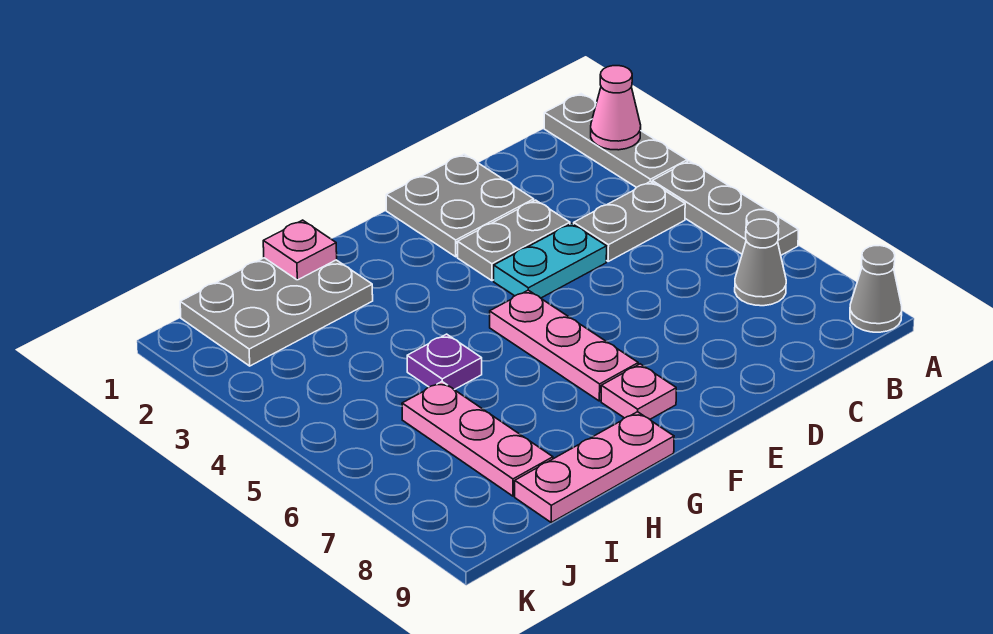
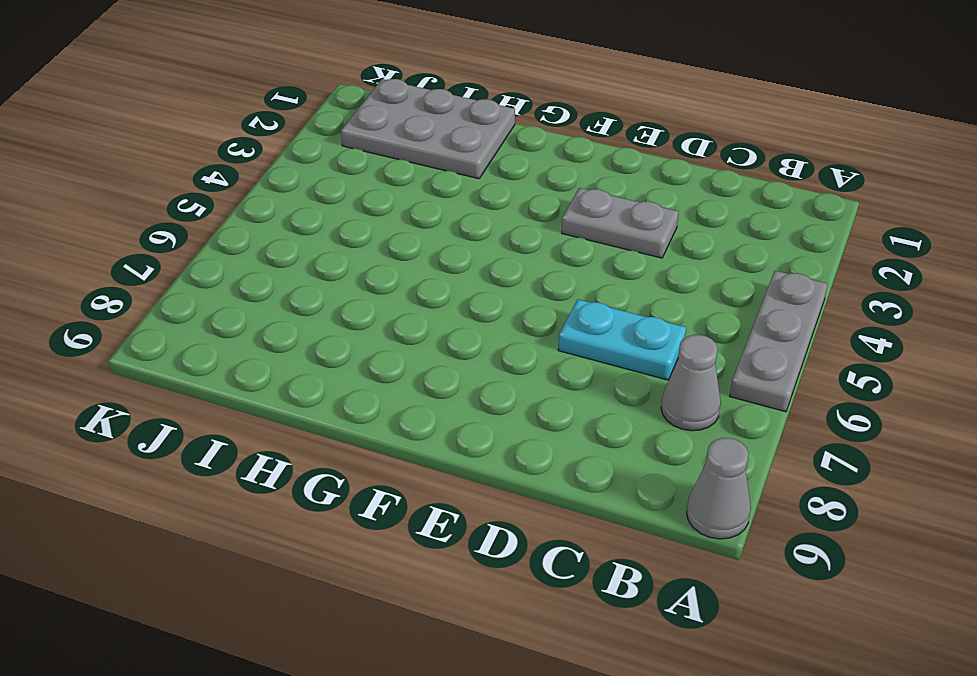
cyan plate C6:D6 level 1 -> cyan plate D4:E4 level 1
none -> grey plate A1:A3 level 1
none -> grey plate B4:C4 level 1
none -> grey plate D1:E2 level 1

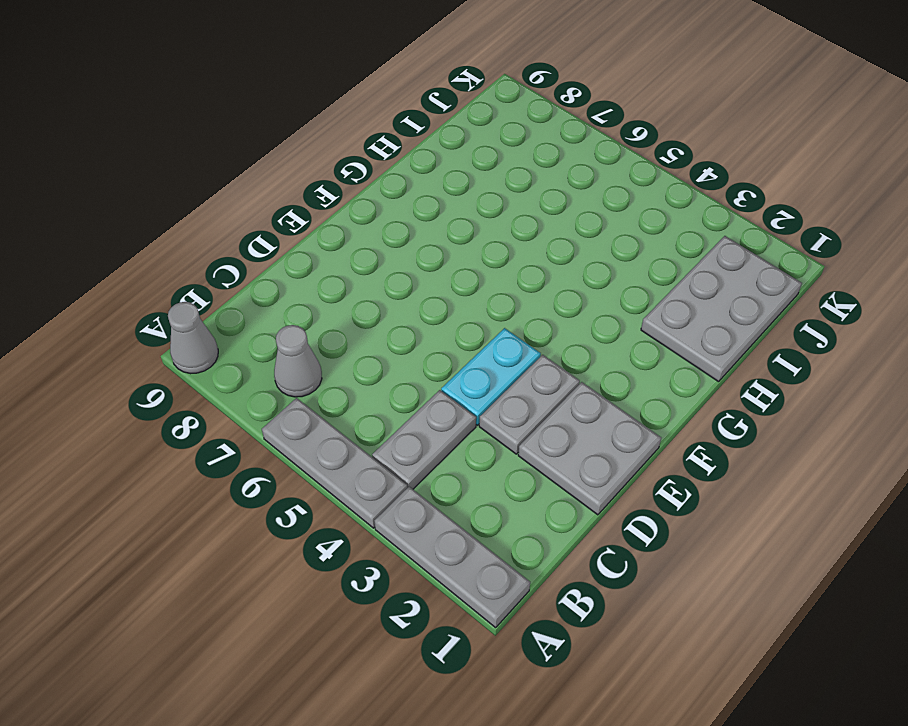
none -> pink plate F5:F7 level 1
none -> pink plate F8 level 1
none -> pink plate G9:I9 level 1

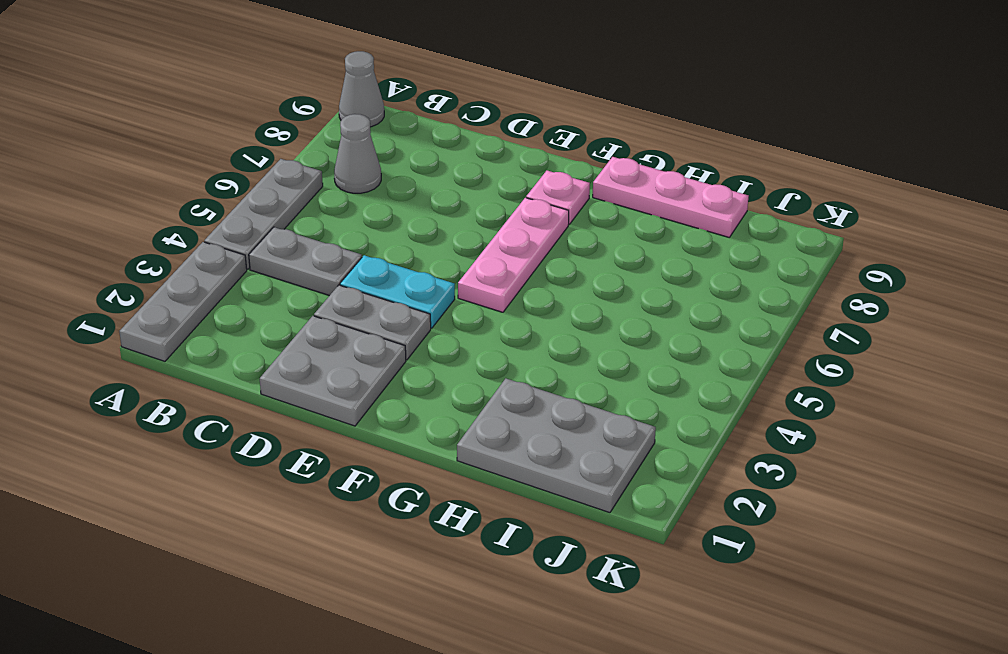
none -> purple plate H5 level 1
none -> pink plate I6:I8 level 1
none -> pink cone A2 level 2

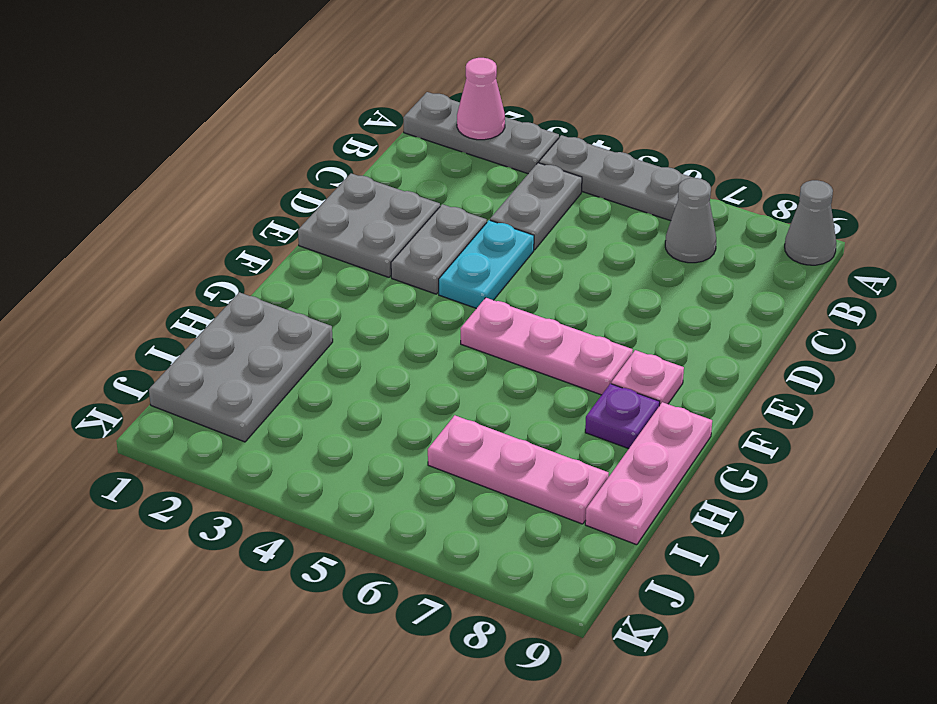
purple plate G8 level 1 -> purple plate H5 level 1
none -> pink plate H1 level 2

